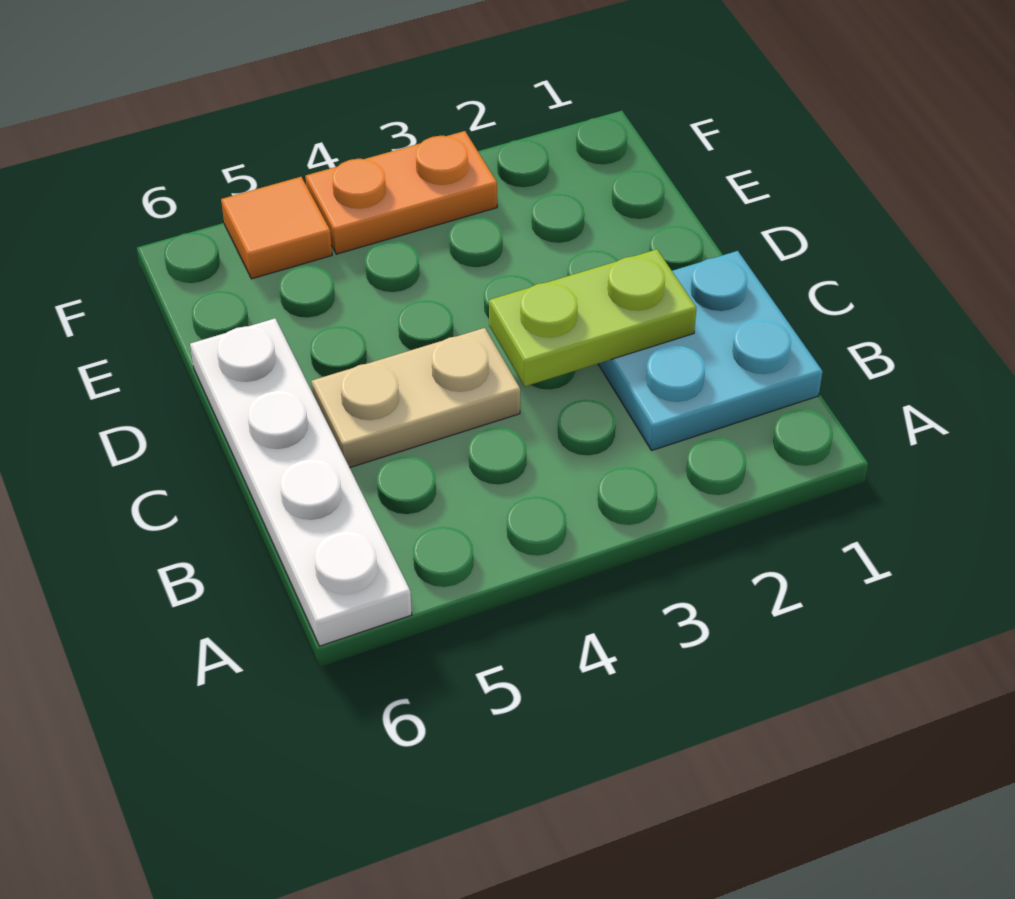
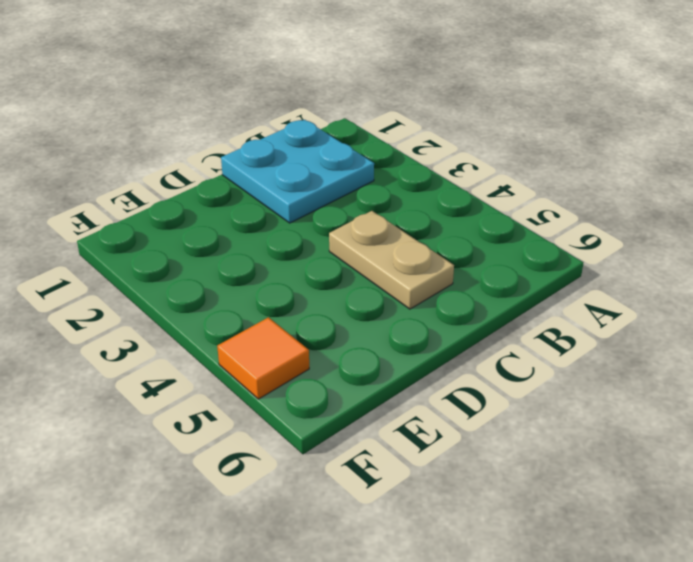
none -> white plate A6:D6 level 1
none -> orange plate F3:F4 level 1

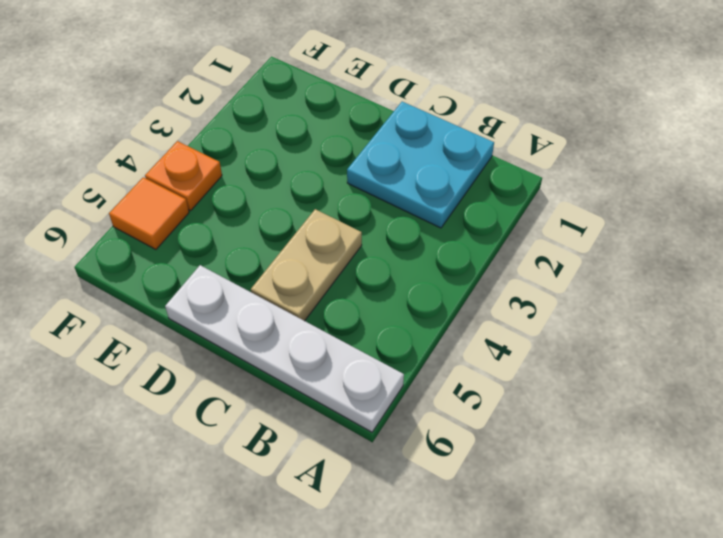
orange plate F4 level 1 -> orange plate F3:F4 level 1
none -> lime plate C2:C3 level 2

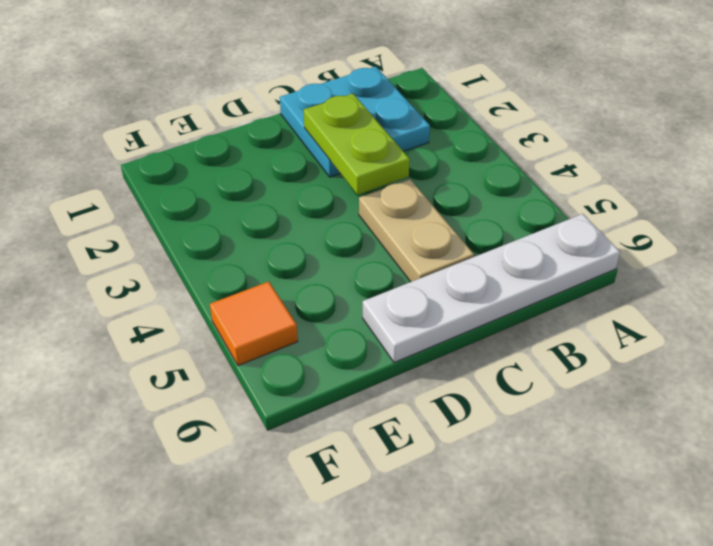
none -> orange plate F3:F4 level 1

